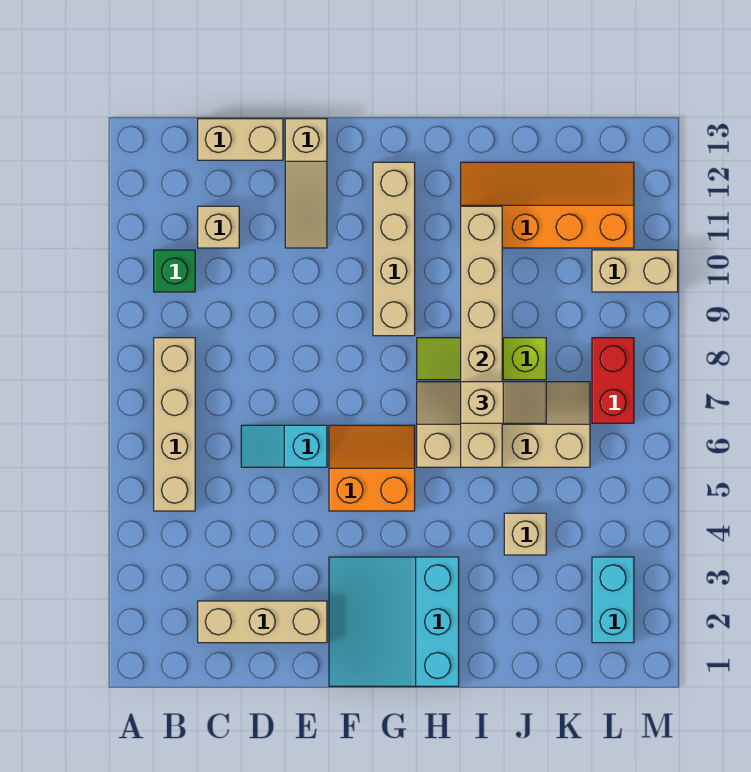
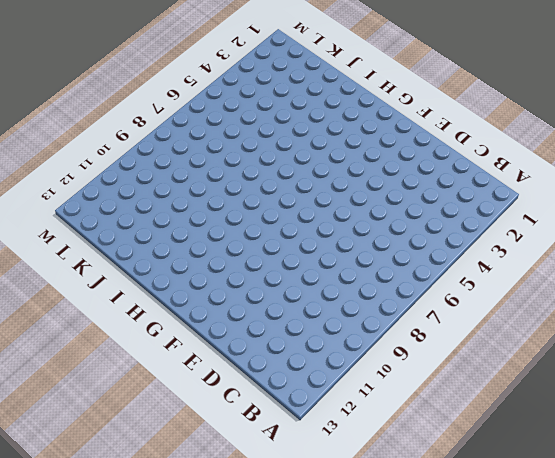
none -> tan brick B5:B8 level 1
none -> green brick B10 level 1
none -> tan brick C2:E2 level 1

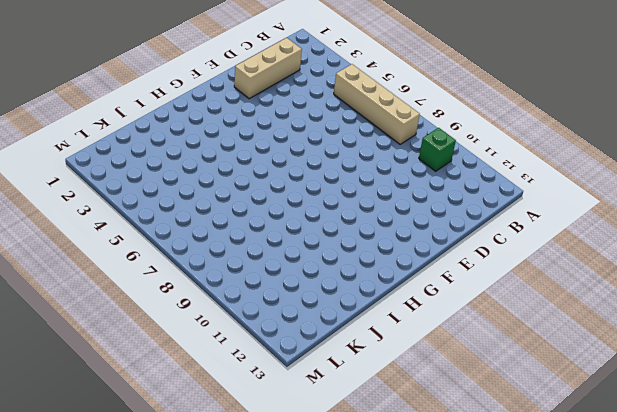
none -> tan brick C11 level 1
none -> tan brick C13:D13 level 1
none -> cyan slope D6:E6 level 1 top E

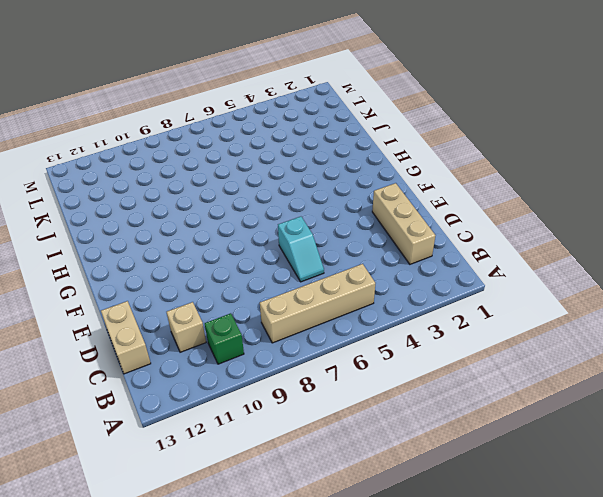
none -> tan slope E11:E13 level 1 top 13
none -> cyan slope F1:H3 level 1 top H
none -> orange slope F5:G6 level 1 top 5

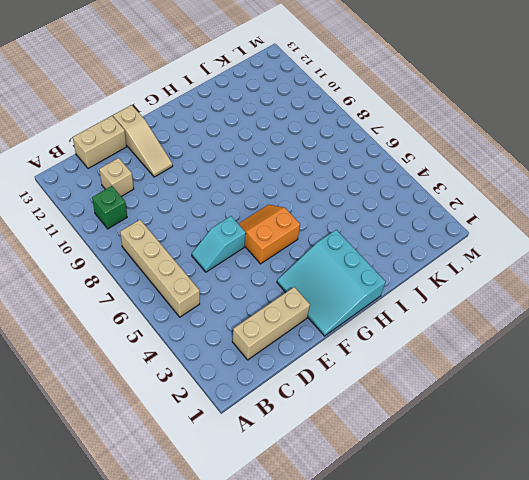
none -> tan brick G9:G12 level 1
none -> tan slope H6:K7 level 1 top 6
none -> lime slope H8:J8 level 1 top J

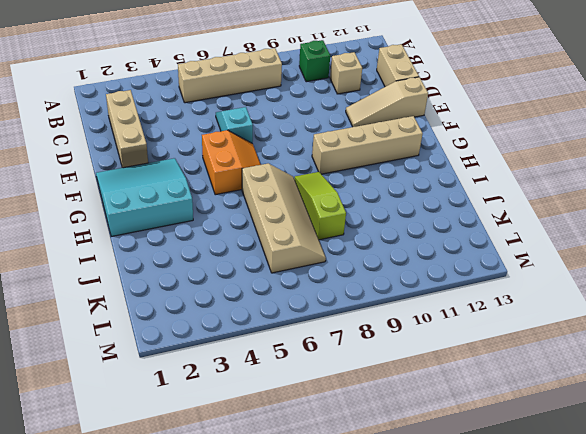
none -> orange slope I11:L12 level 1 top 11
none -> tan brick J4 level 1
none -> cyan brick L2:L3 level 1

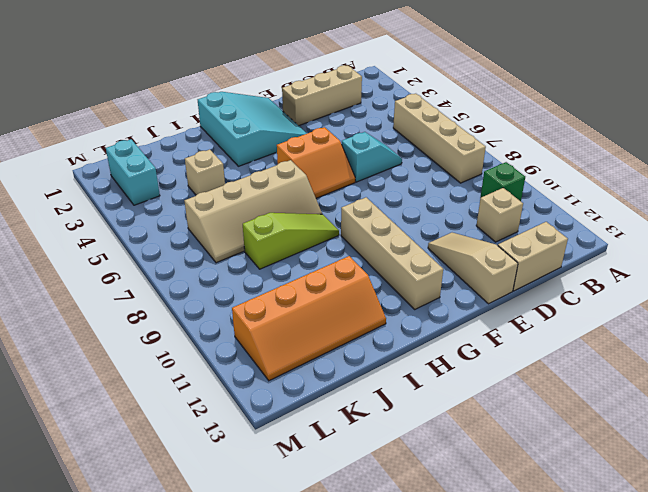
none -> red brick L7:L8 level 1
none -> tan brick L10:M10 level 1
none -> tan brick I6:I11 level 2

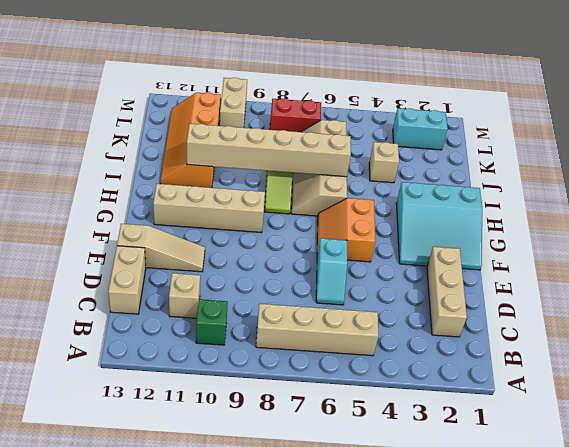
none -> tan slope I7:J7 level 3 top I

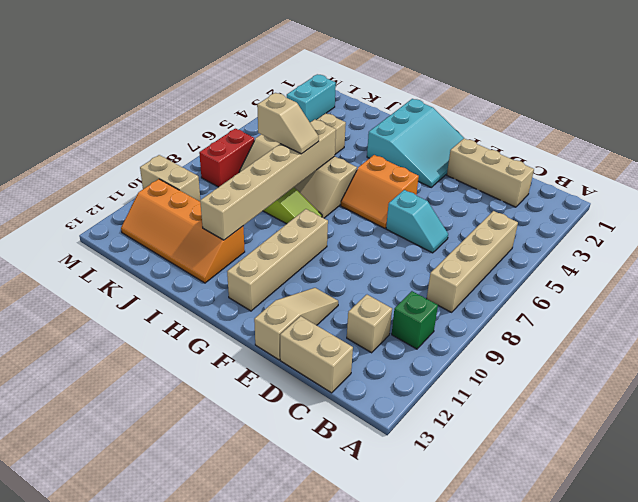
tan slope I7:J7 level 3 top J -> tan slope I7:J7 level 3 top I

